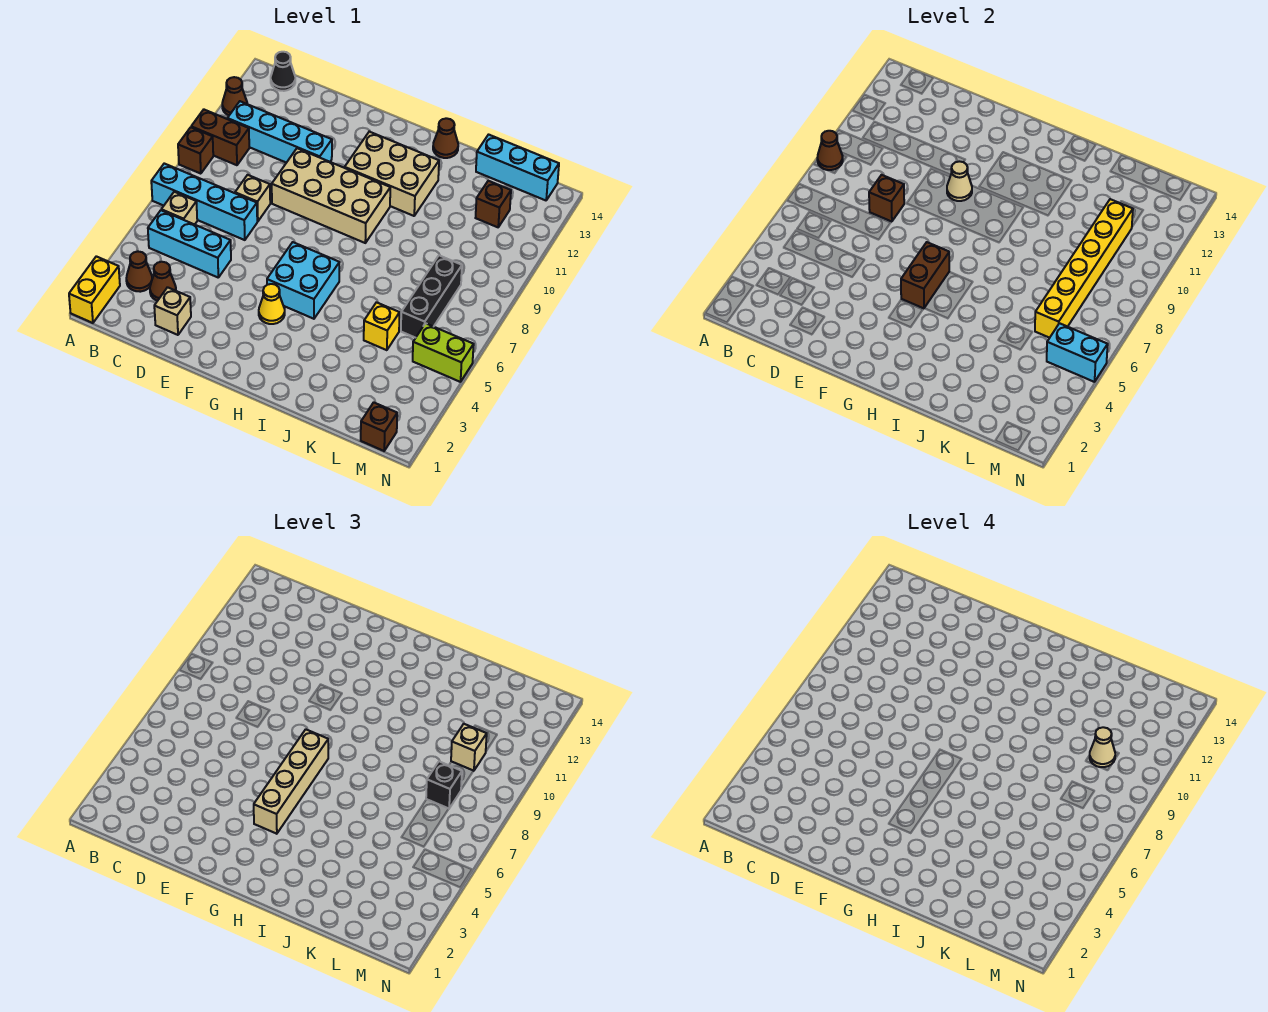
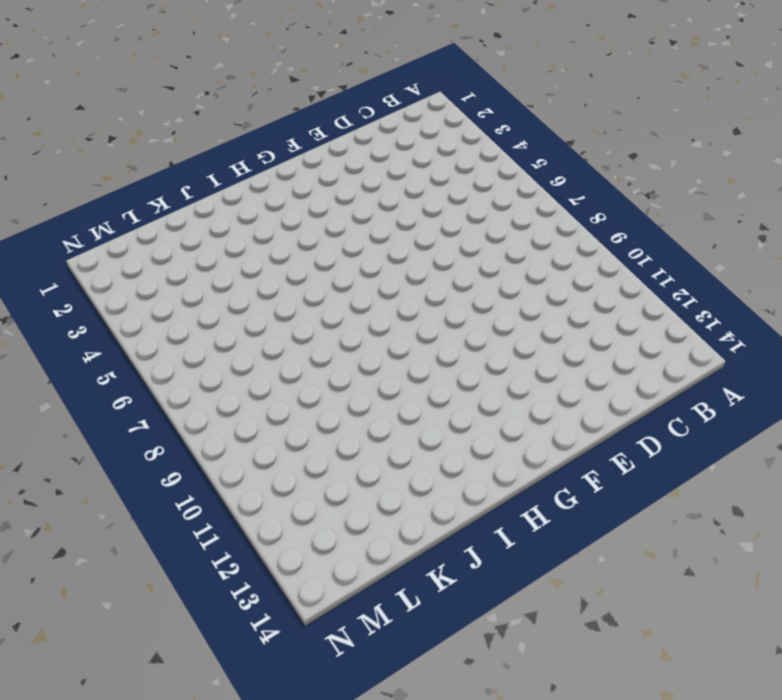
none -> yellow brick A1:A2 level 1
none -> cyan brick A7:D7 level 1
none -> brown brick A9 level 1
none -> brown brick A10:B10 level 1

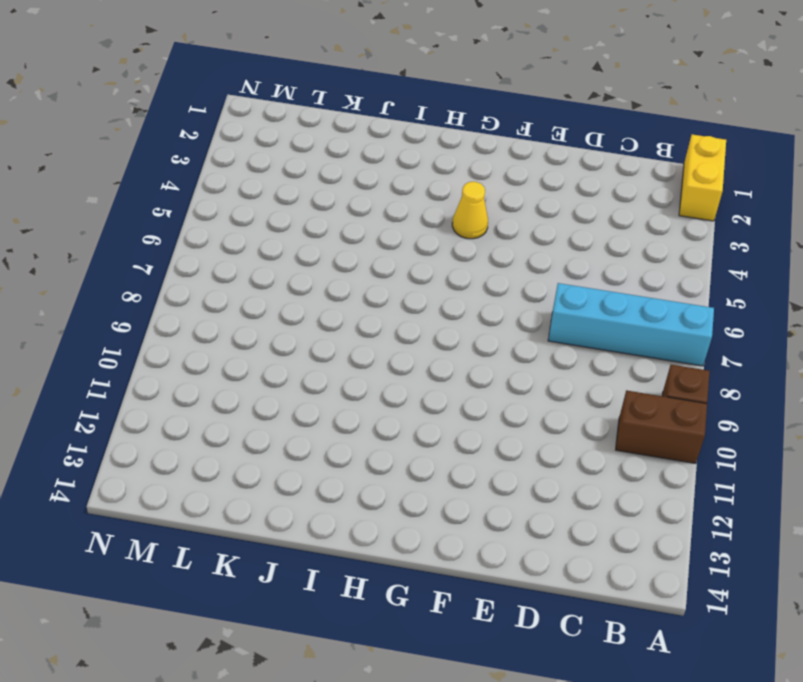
none -> brown cone A12 level 1
none -> brown cone B3 level 1
none -> cyan brick B5:D5 level 1
none -> tan brick B6 level 1

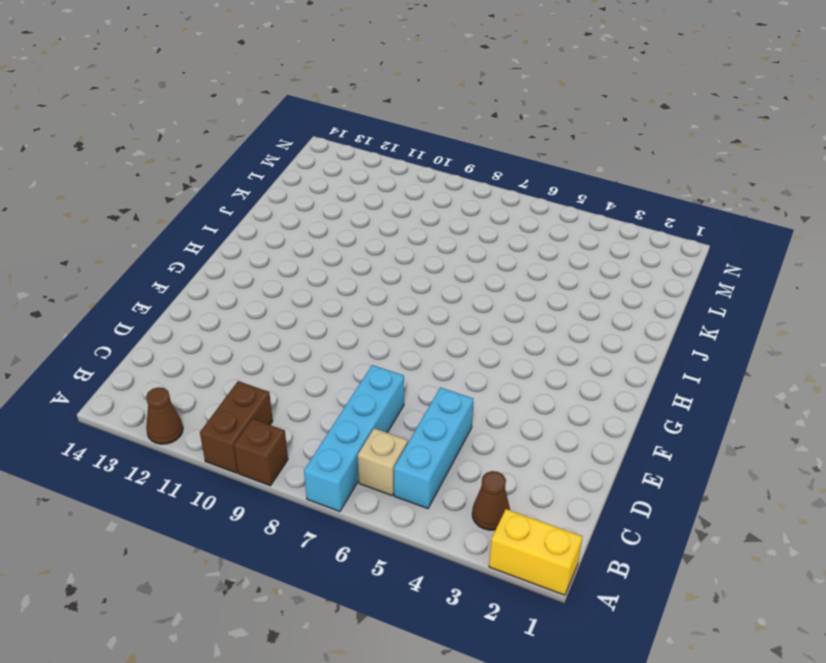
none -> cyan brick B11:E11 level 1
none -> black cone B14 level 1
none -> brown cone C3 level 1
none -> tan brick D2 level 1

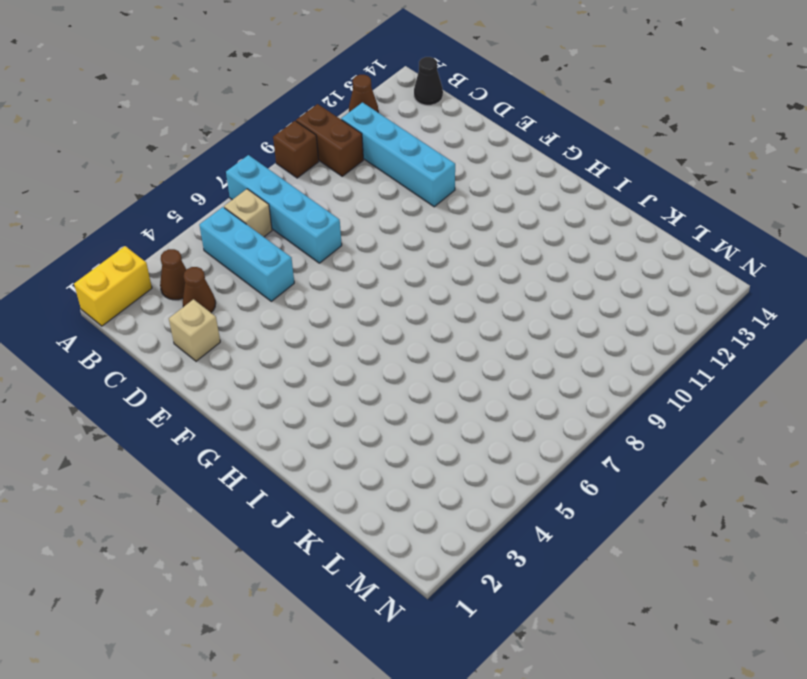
none -> tan brick D8 level 1
none -> tan brick E9:H10 level 1
none -> yellow cone G4 level 1
none -> cyan brick G5:H6 level 1

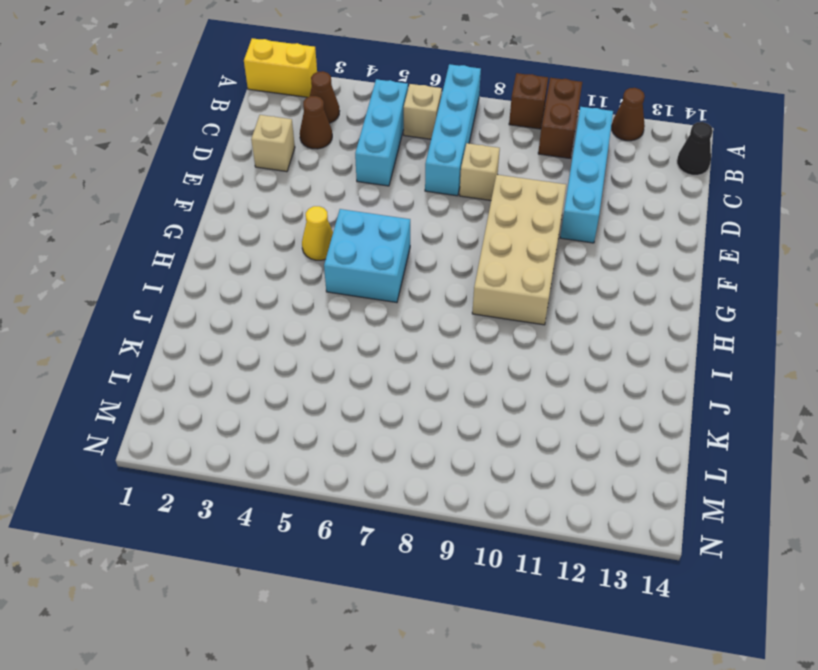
none -> tan brick G11:I12 level 1
none -> brown cone I14 level 1
none -> yellow brick K5 level 1
none -> cyan brick K14:M14 level 1

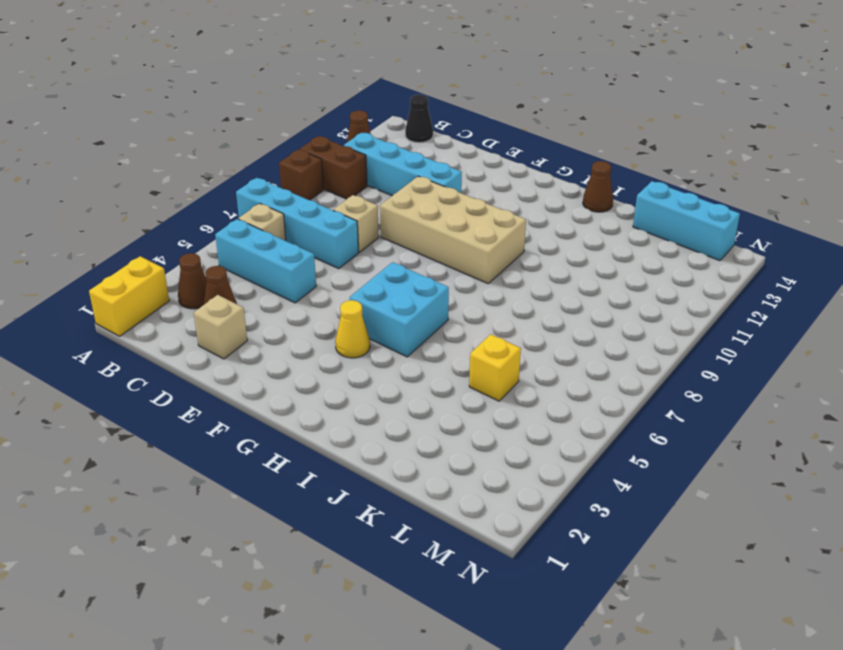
none -> tan brick G11:I12 level 1
none -> black brick L6:L8 level 1
none -> brown brick L12 level 1
none -> brown brick M1 level 1

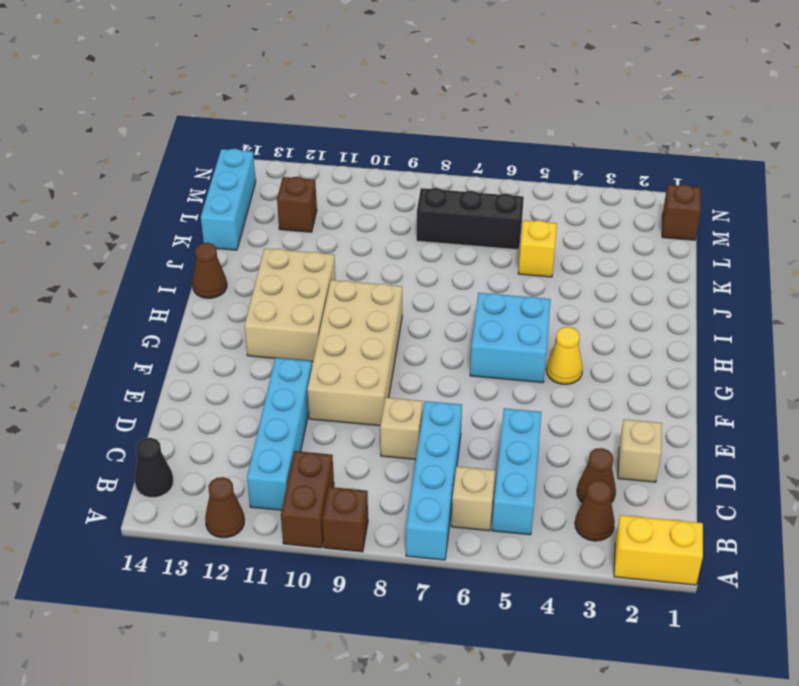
none -> lime brick M5:N5 level 1
none -> brown cone A9 level 2
none -> brown brick D8 level 2
none -> tan cone F10 level 2

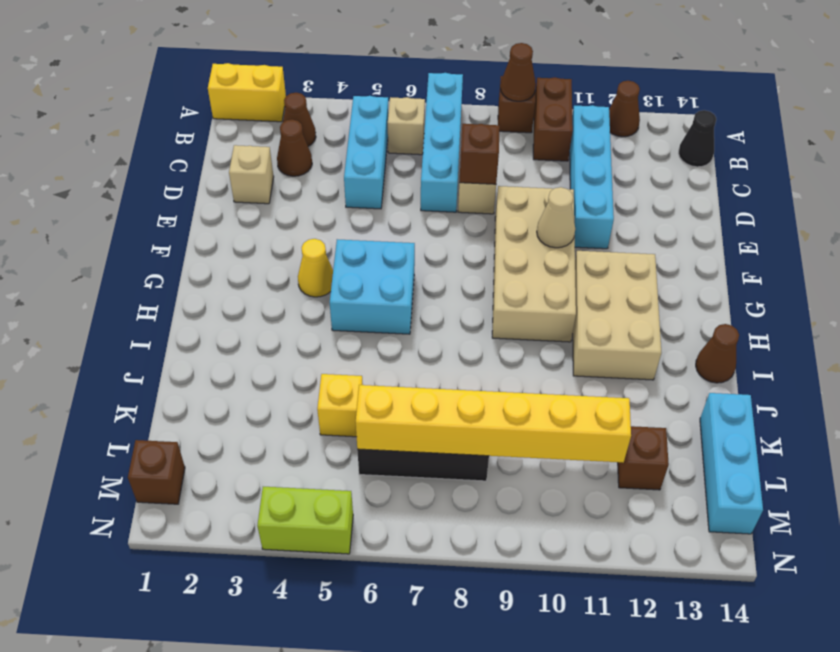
lime brick N4:N5 level 1 -> lime brick M5:N5 level 1
none -> brown brick G5:G6 level 2
none -> cyan brick M5:N5 level 2
none -> tan brick G4:G7 level 3
none -> black brick L8 level 3

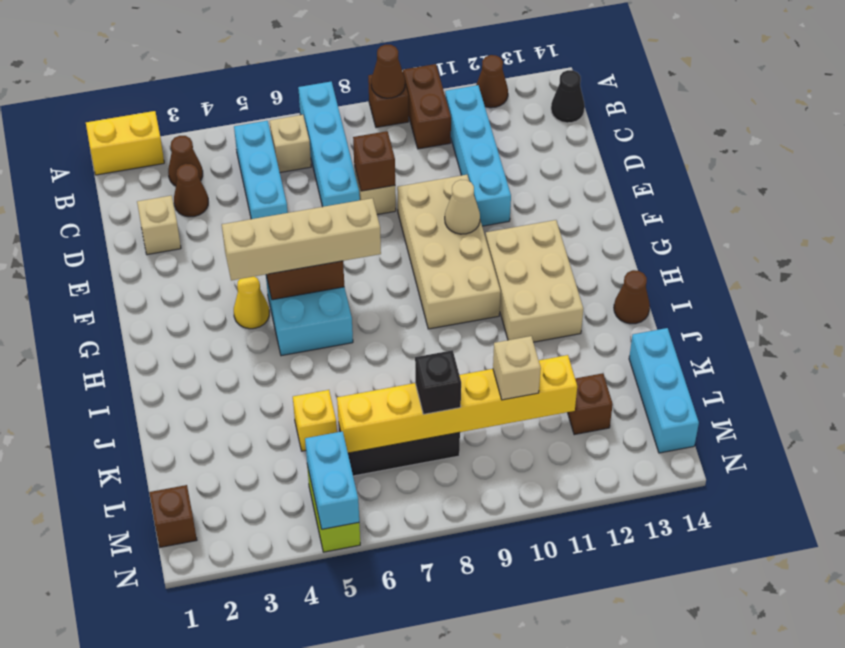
none -> tan cone L10 level 4

